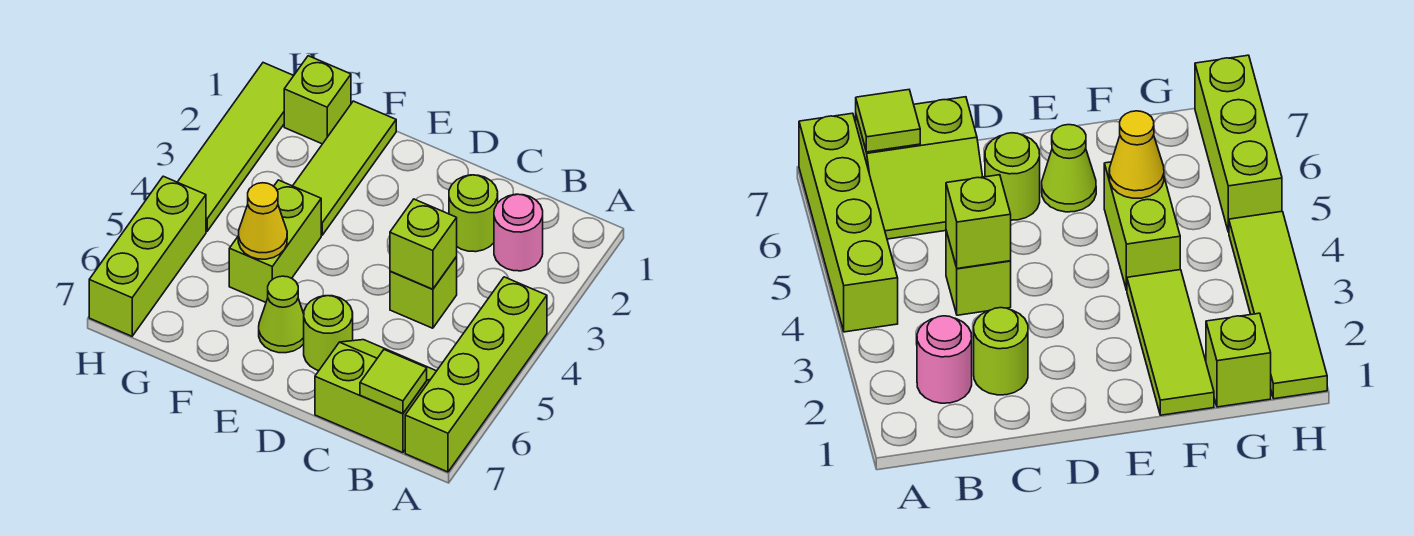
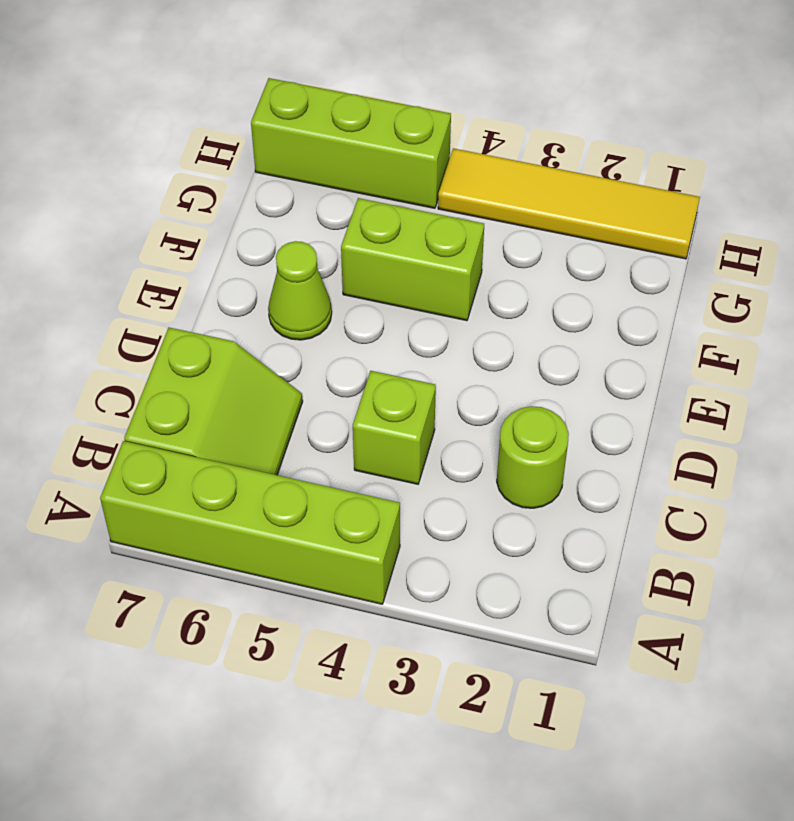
yellow tile H1:H4 level 1 -> lime tile H1:H4 level 1
none -> pink round brick B2 level 1
none -> lime round brick D6 level 1
none -> lime tile F1:F3 level 1

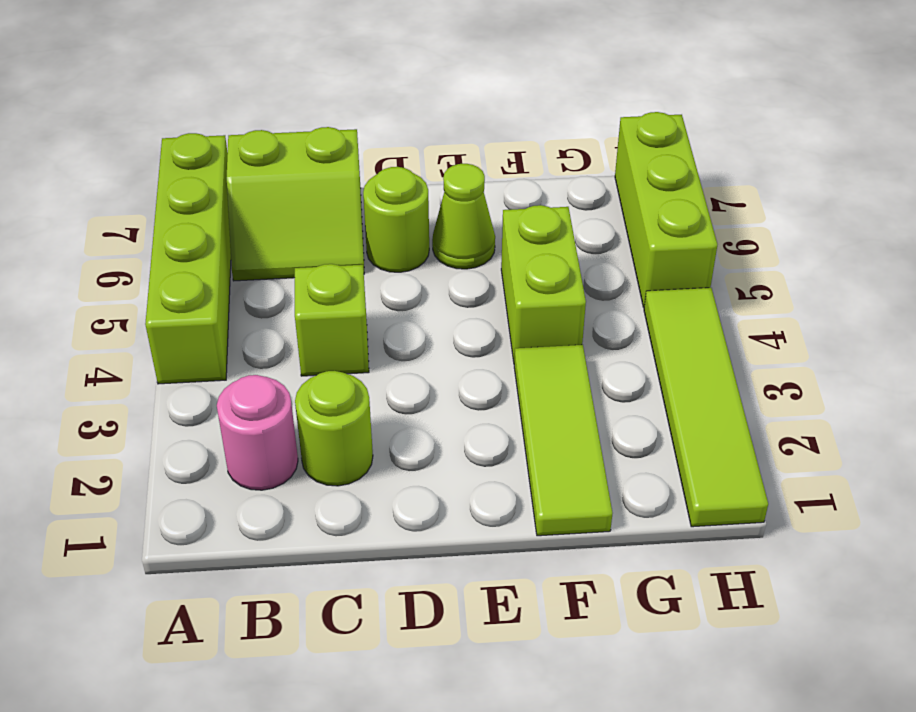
none -> lime brick G1 level 1
none -> lime tile B7 level 2
none -> lime brick C4 level 2

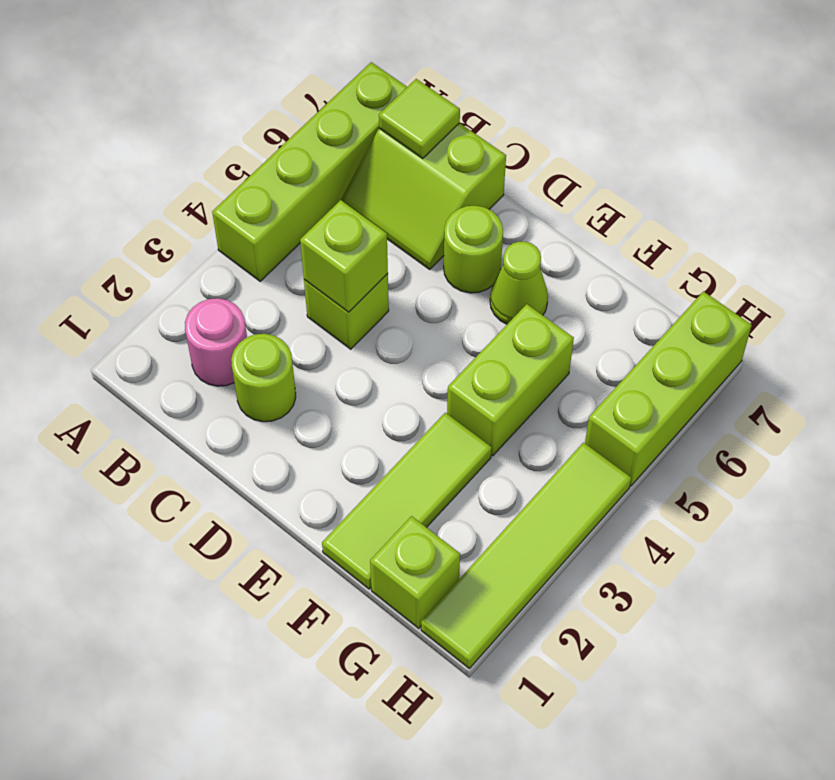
none -> yellow cone F5 level 2

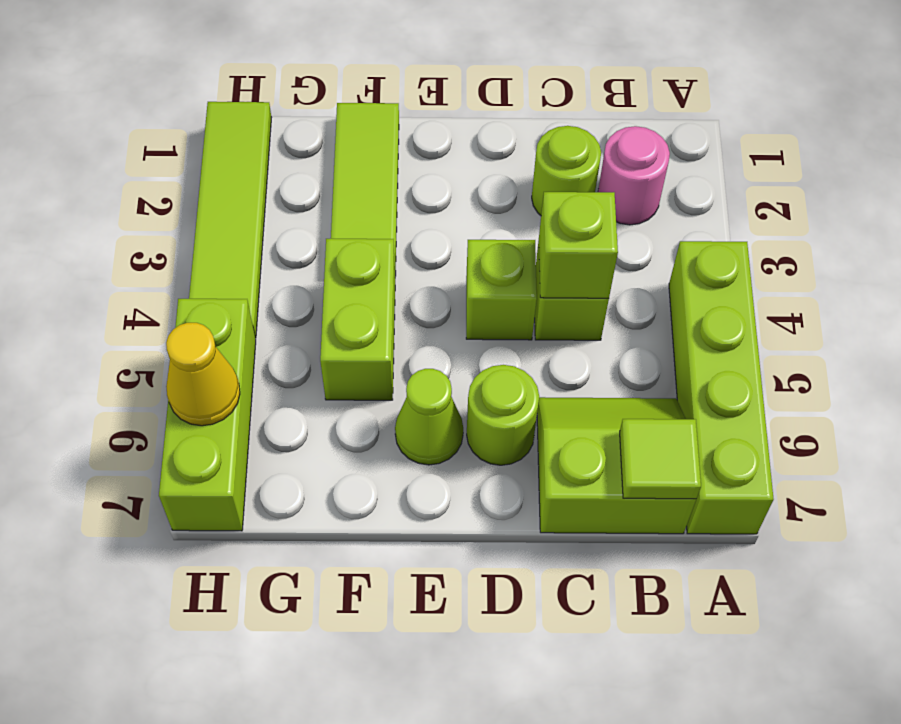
lime brick D4 level 1 -> lime brick G1 level 1
yellow cone H6 level 2 -> yellow cone F5 level 2

